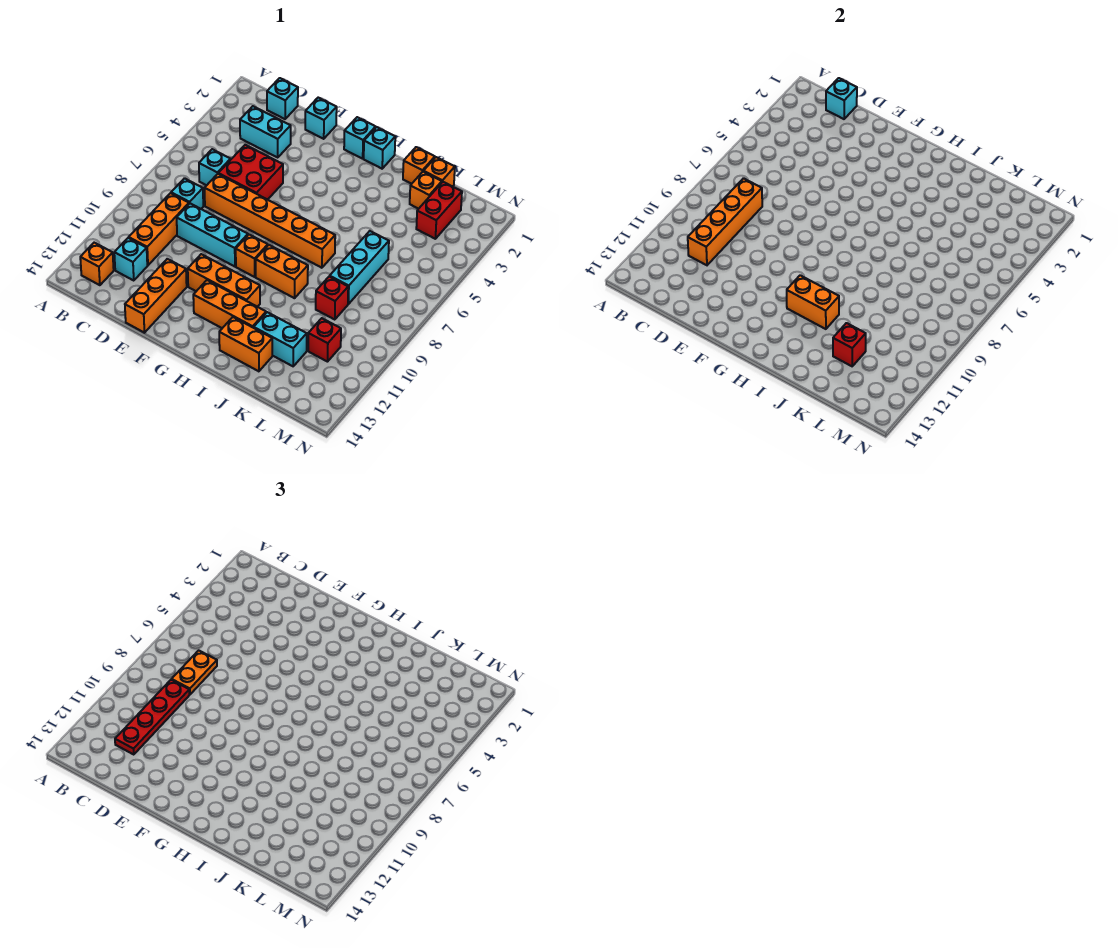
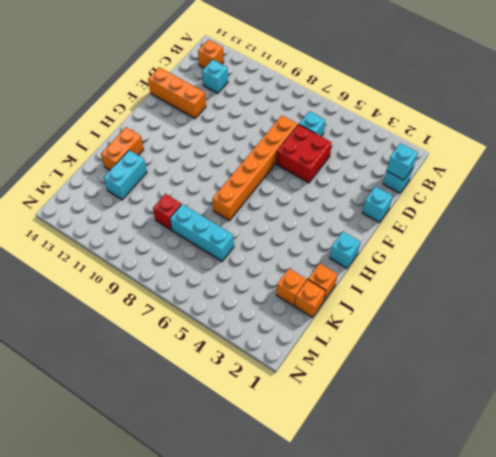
none -> cyan brick C3:D3 level 1
none -> cyan brick C8 level 1
none -> orange brick C9:C11 level 1
none -> cyan brick D9:F9 level 1

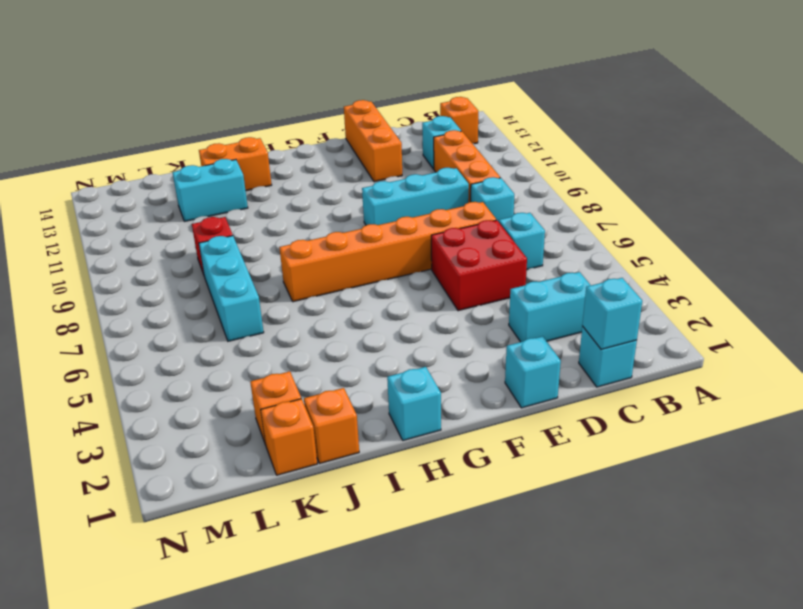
none -> orange brick F11:H11 level 1
none -> cyan brick G1 level 1
none -> orange brick G9 level 1
none -> orange brick G12:I12 level 1

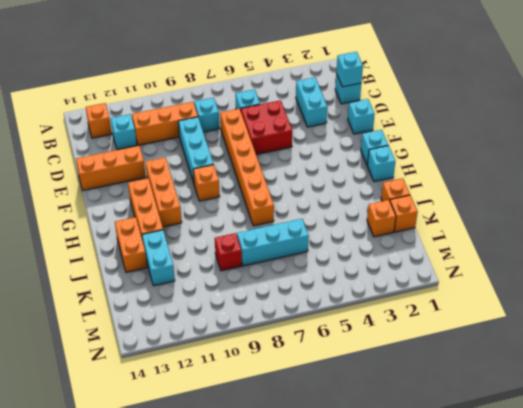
none -> orange brick H9:I9 level 1
none -> red brick L2:L3 level 1
none -> red brick L11 level 1
none -> orange brick C8:C11 level 2

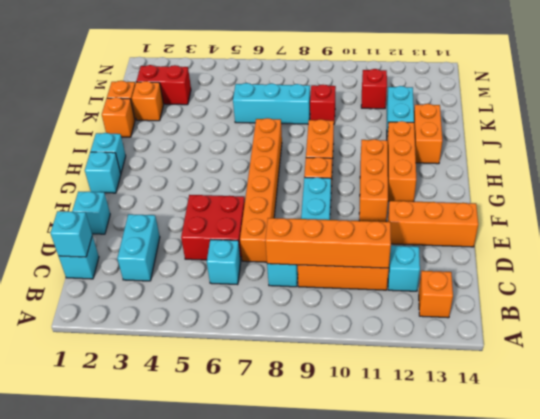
none -> orange brick H11:I11 level 2
none -> red brick K12 level 2
none -> orange plate C7:C8 level 3
none -> red plate C9:C12 level 3

